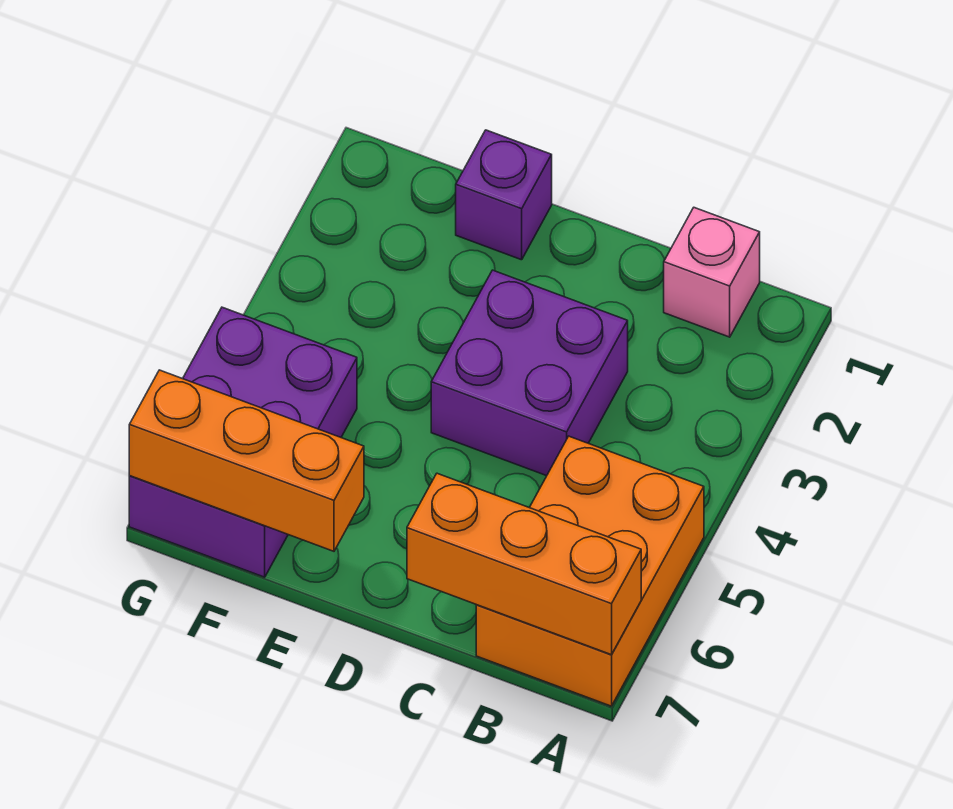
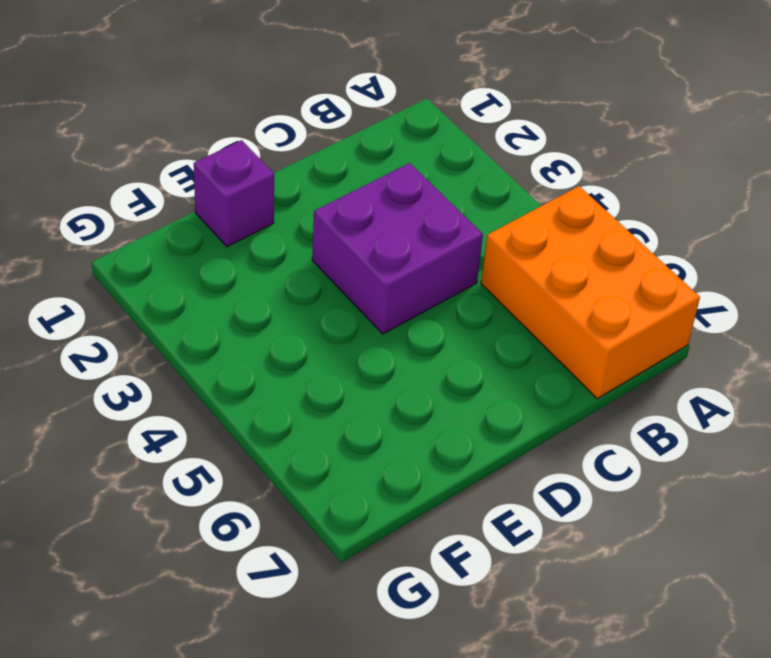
none -> pink brick B1 level 1
none -> purple brick F5:G7 level 1

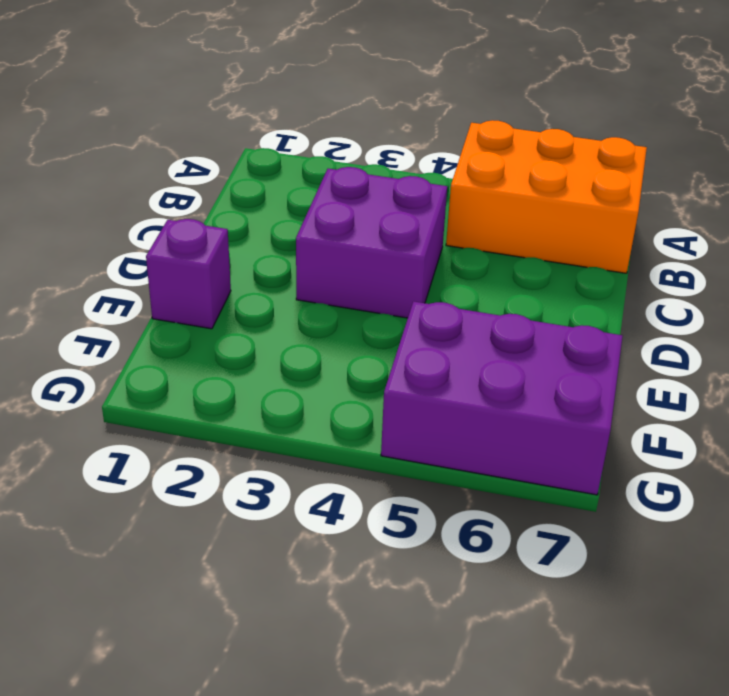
none -> pink brick B1 level 1
none -> orange brick A7:C7 level 2

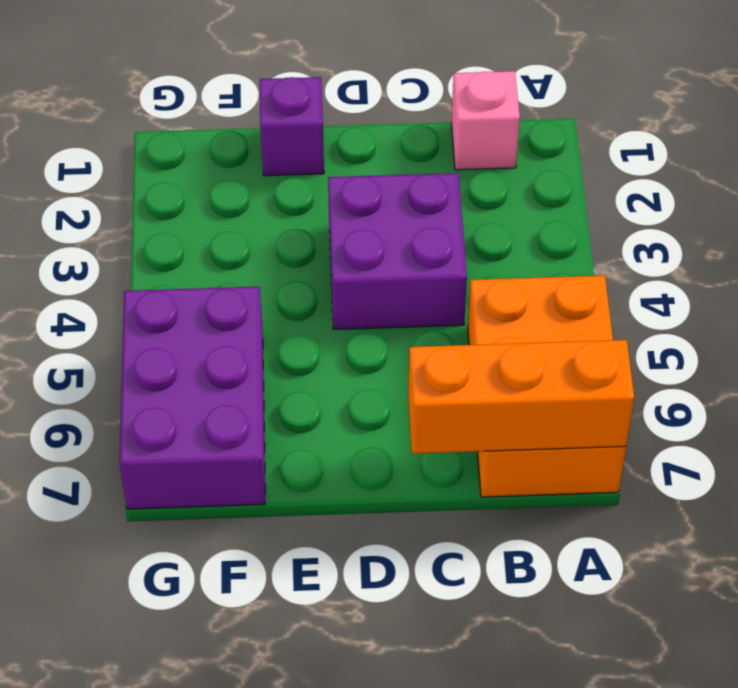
none -> orange brick E7:G7 level 2

